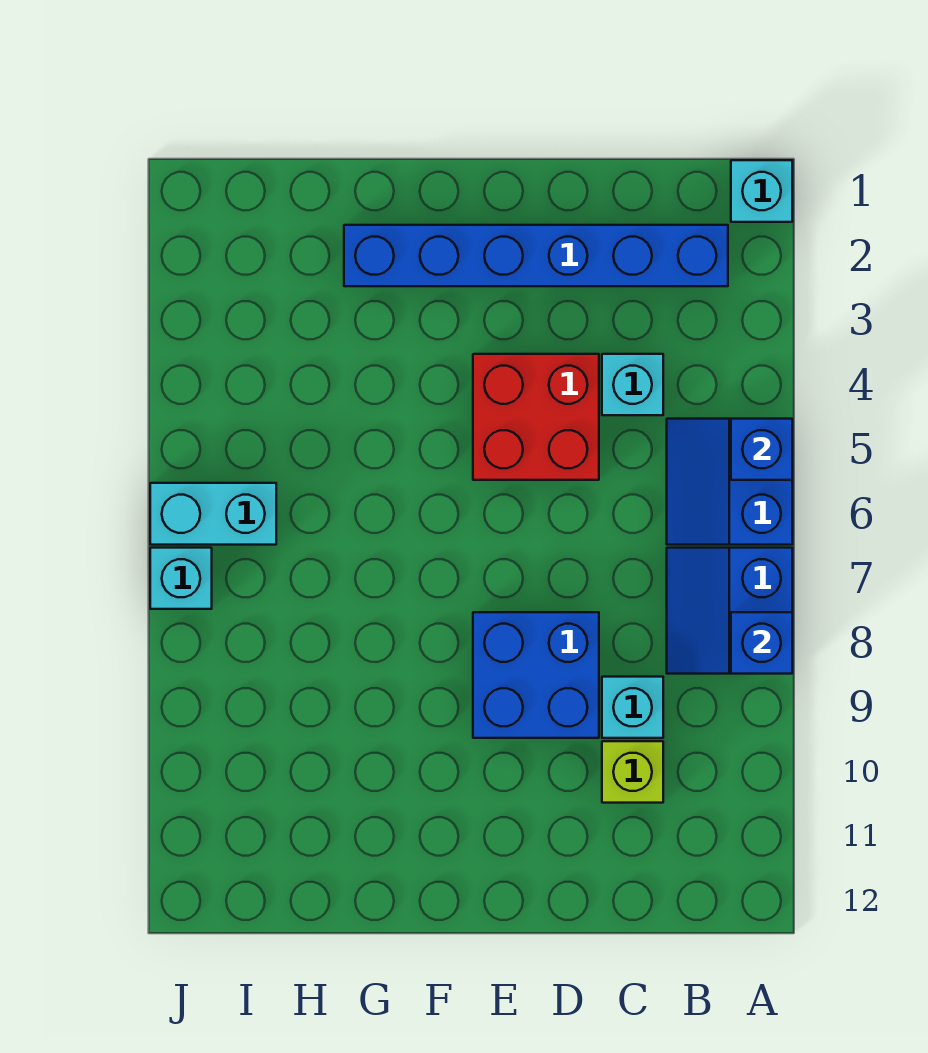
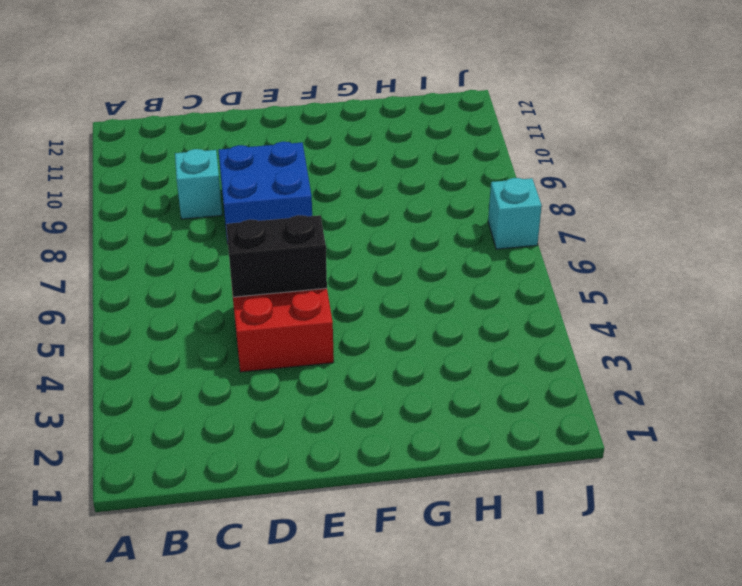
black brick D5:E5 level 2 -> none
none -> cyan brick A1 level 1
none -> blue slope A5:B6 level 1 top A
none -> blue slope A7:B8 level 1 top A

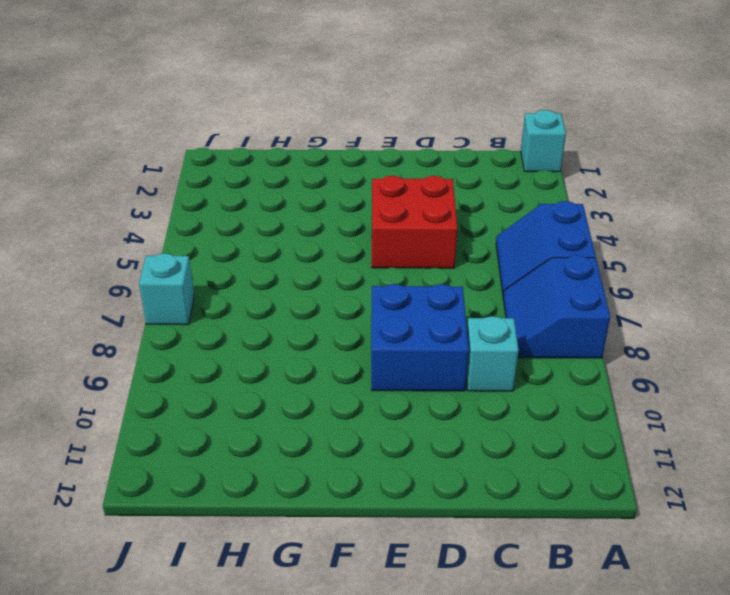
none -> blue brick B2:G2 level 1
none -> cyan brick C4 level 1
none -> lime brick C10 level 1

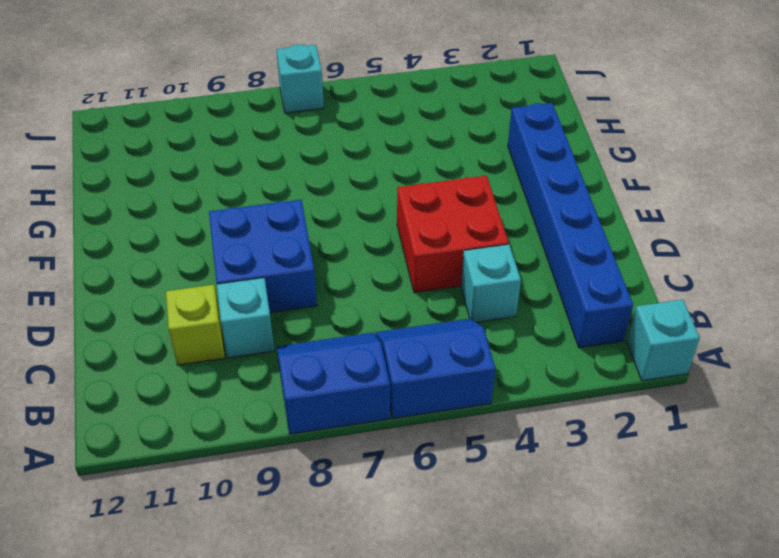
none -> cyan brick I6:J6 level 1
none -> blue brick A5 level 2
none -> blue brick A8 level 2

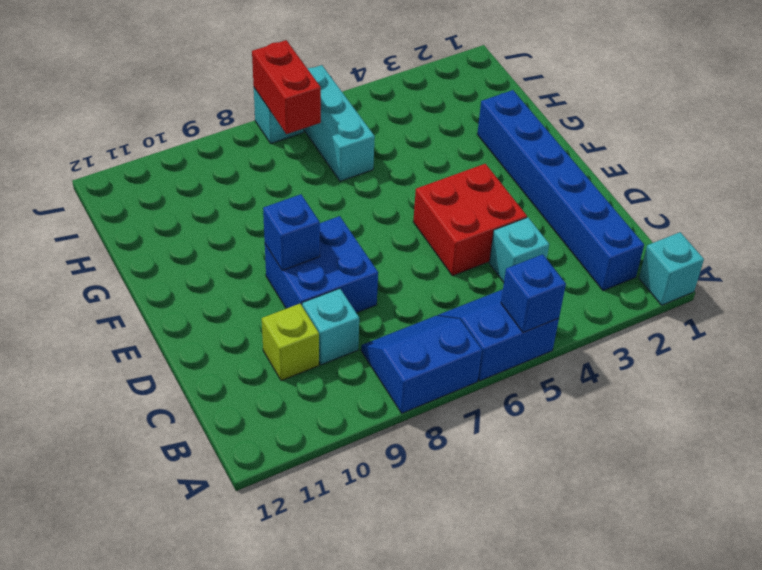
blue brick E9 level 2 -> blue brick A8 level 2
cyan brick H6:J6 level 1 -> cyan brick I6:J6 level 1
red brick I7:J7 level 2 -> none

